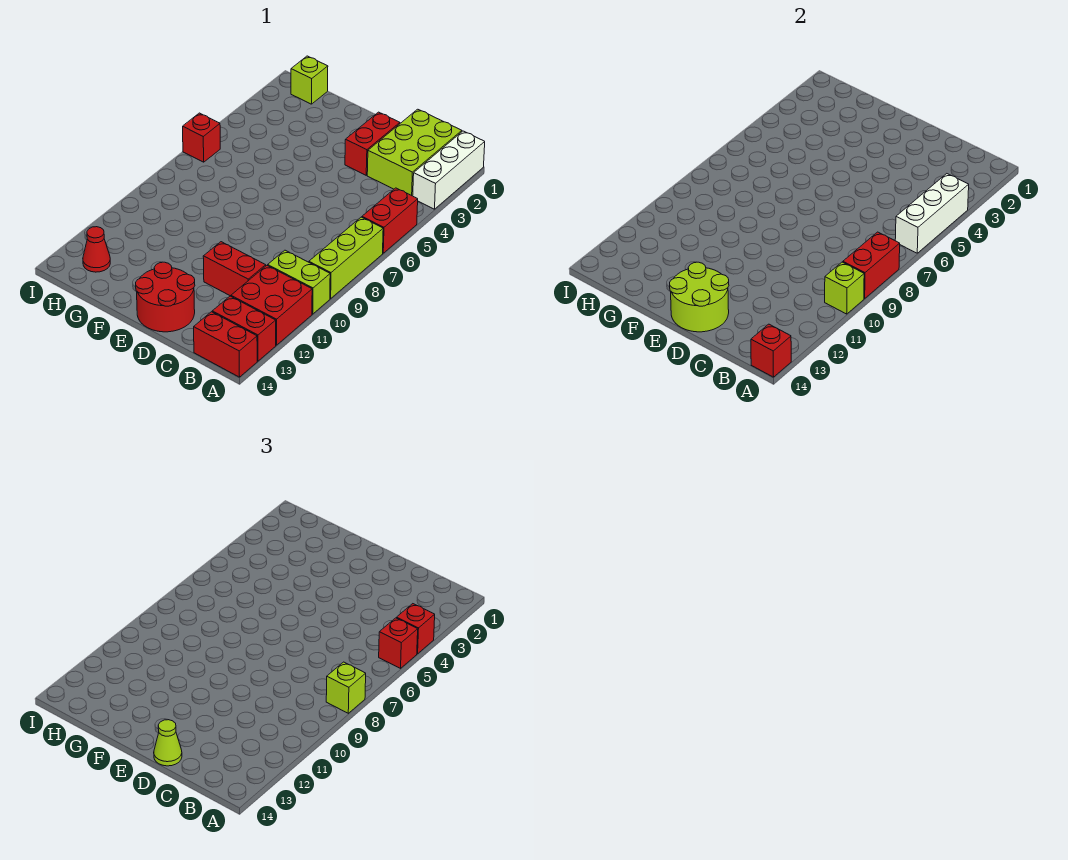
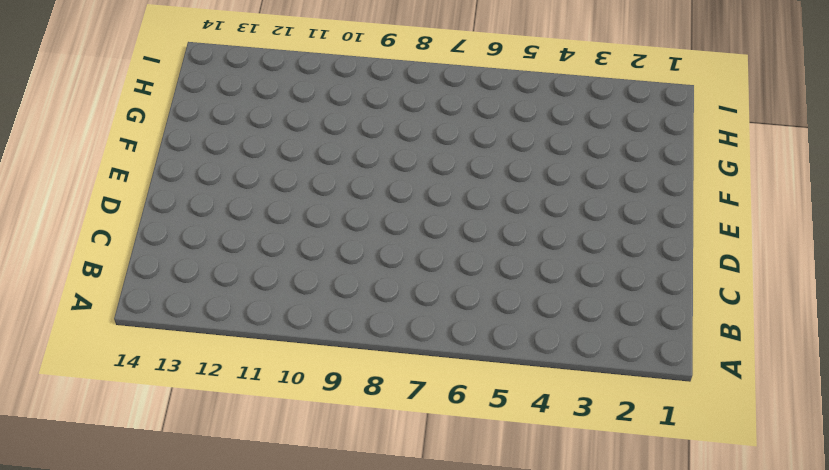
none -> white brick A1:A3 level 1
none -> red brick A5:A6 level 1
none -> lime brick A7:A9 level 1

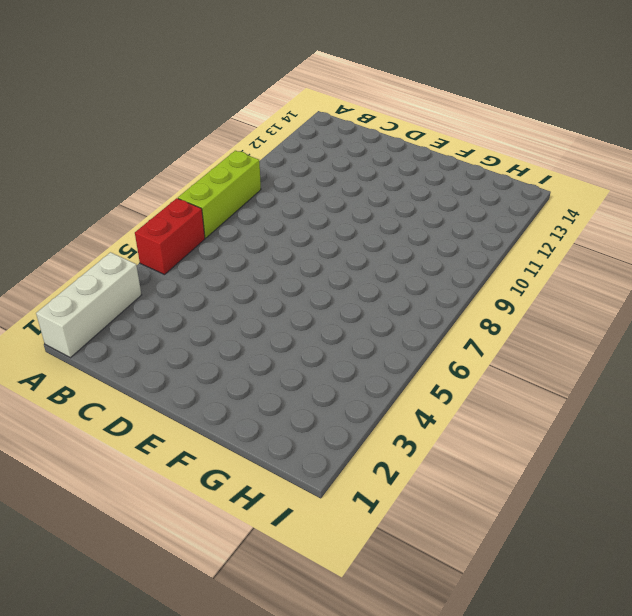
none -> lime brick A10:B10 level 1
none -> red brick A11:B12 level 1
none -> red brick A13:B13 level 1

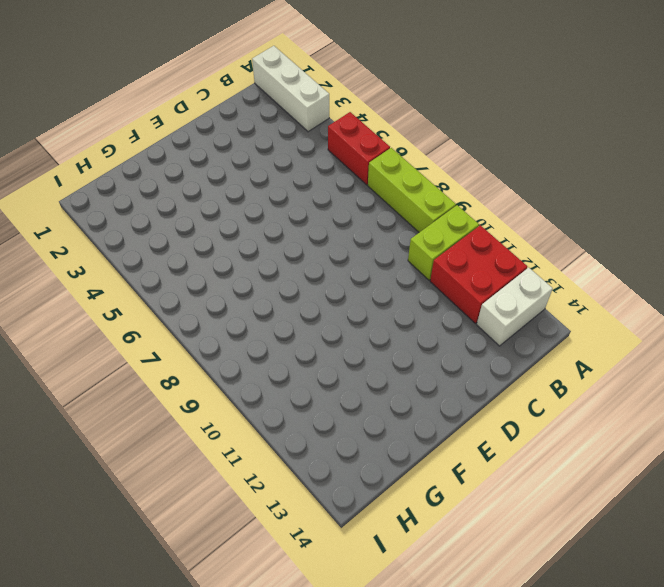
white brick A13:B13 level 1 -> red brick A13:B13 level 1
none -> red brick A14:B14 level 1
none -> lime brick B1:C3 level 1
none -> red brick C11:D11 level 1

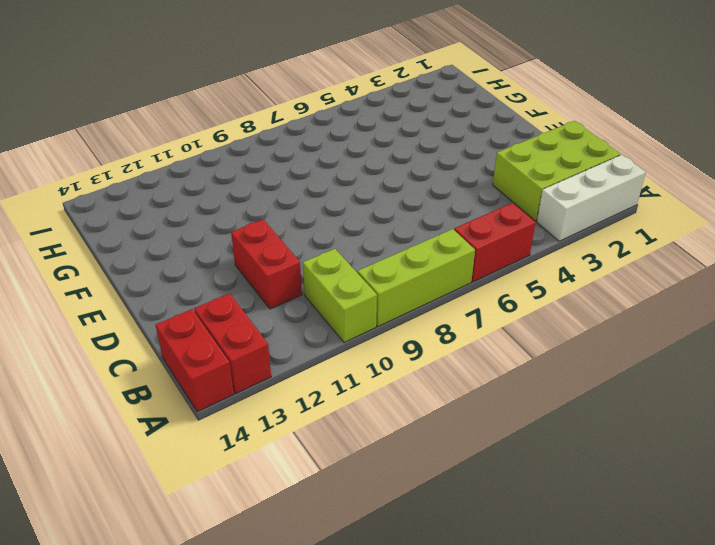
none -> red brick A11:B12 level 1
none -> red brick D2:D3 level 1
none -> red round brick D13:E14 level 1

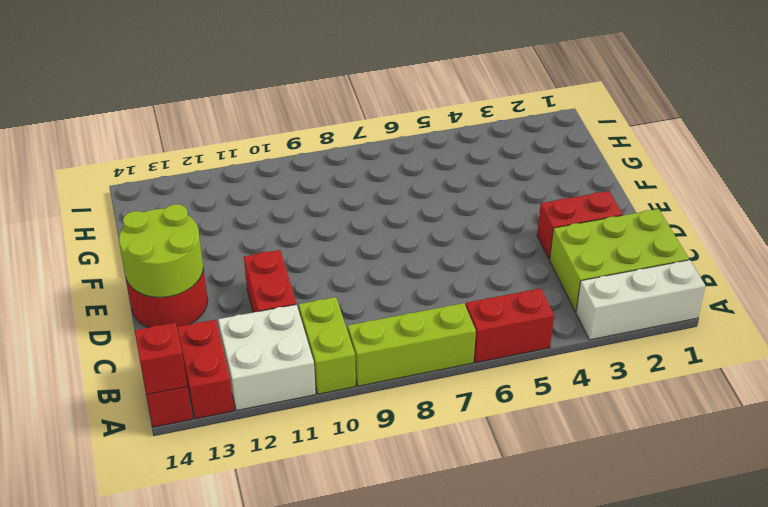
white brick A11:B12 level 1 -> red brick A11:B12 level 1
none -> lime brick H1 level 1
none -> red cone H13 level 1
none -> red brick I6 level 1

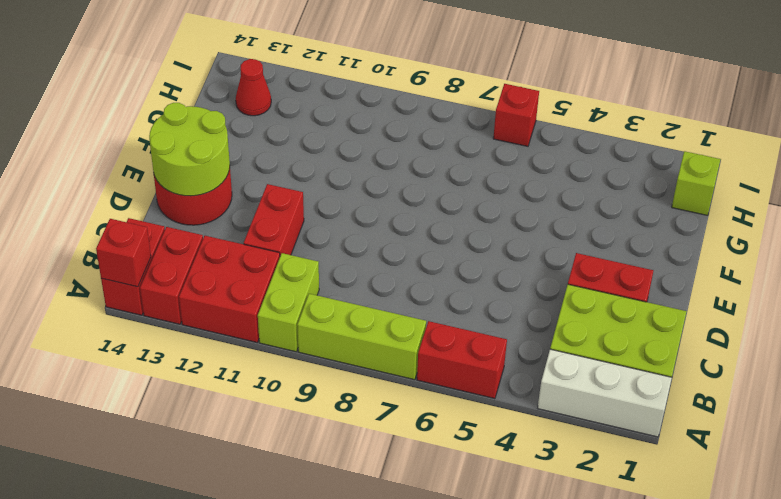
none -> white brick A4:A6 level 2
none -> red brick A8:A9 level 2
none -> lime brick A10 level 2

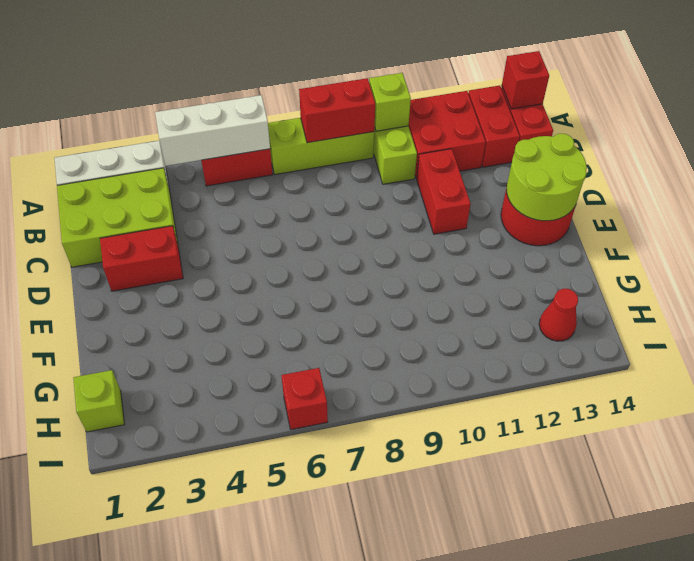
none -> red brick A4 level 3
none -> red brick A5 level 3
none -> lime brick A8 level 3

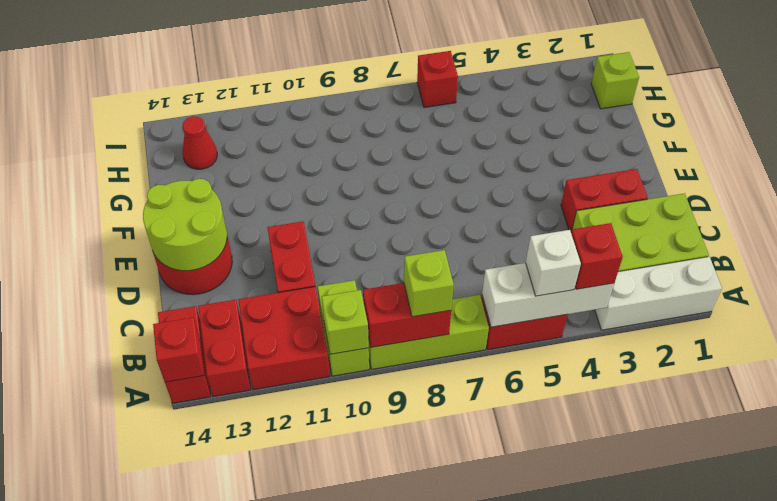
white brick A5 level 3 -> red brick A5 level 3
none -> lime cone D14 level 3

